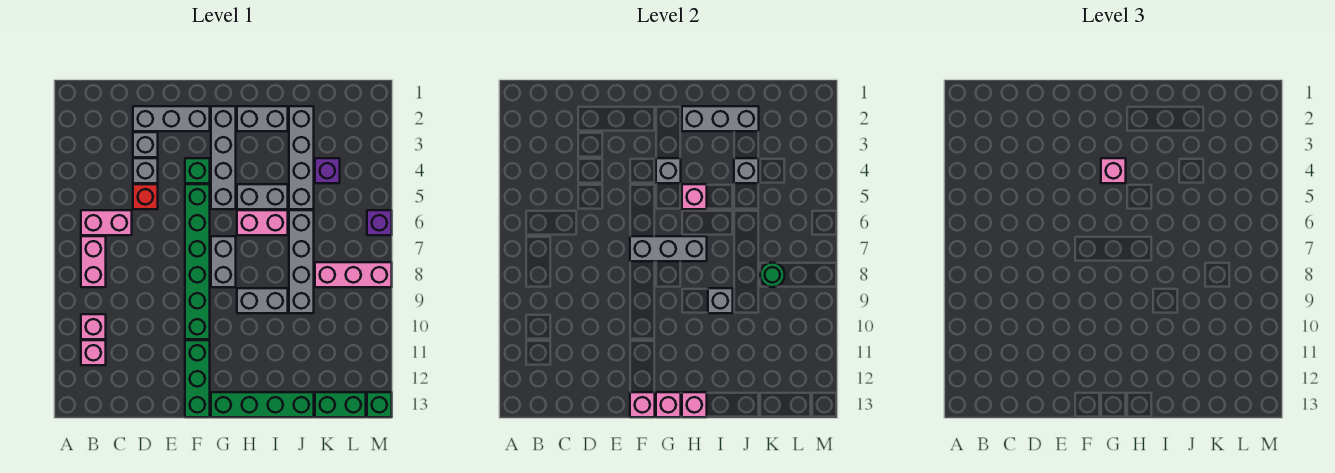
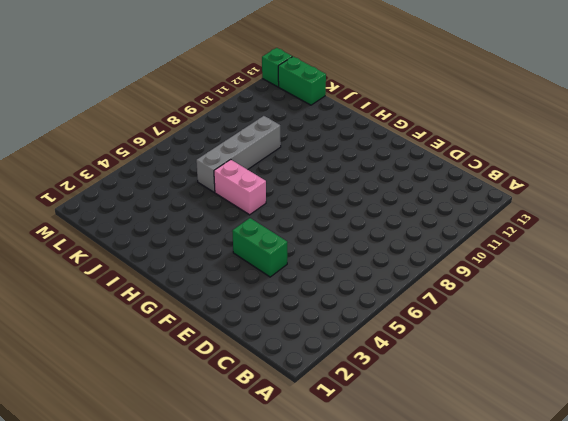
green brick E4:F4 level 1 -> green brick F4 level 1
none -> pink brick B6:C6 level 1
none -> pink brick B7:B8 level 1
none -> pink brick B10 level 1
none -> pink brick B11 level 1

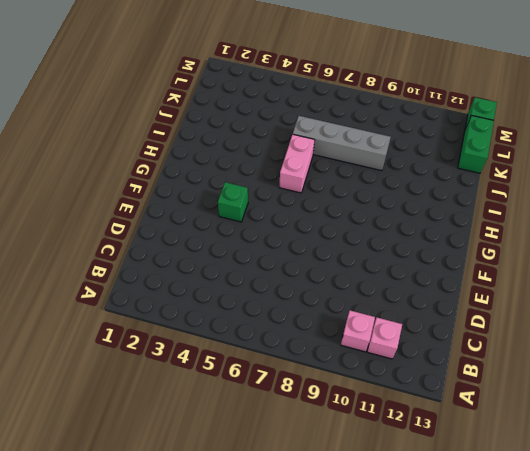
none -> pink brick B6:C6 level 1
none -> pink brick B7:B8 level 1
none -> grey brick D2:F2 level 1
none -> grey brick D3 level 1

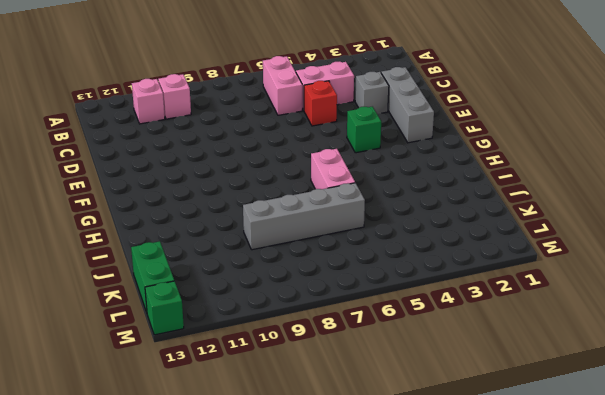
pink brick C4:C5 level 1 -> pink brick B7:B8 level 1
none -> grey brick D4 level 1
none -> green brick F5:F10 level 1
none -> green brick F11:F13 level 1
none -> grey brick G2:G5 level 1

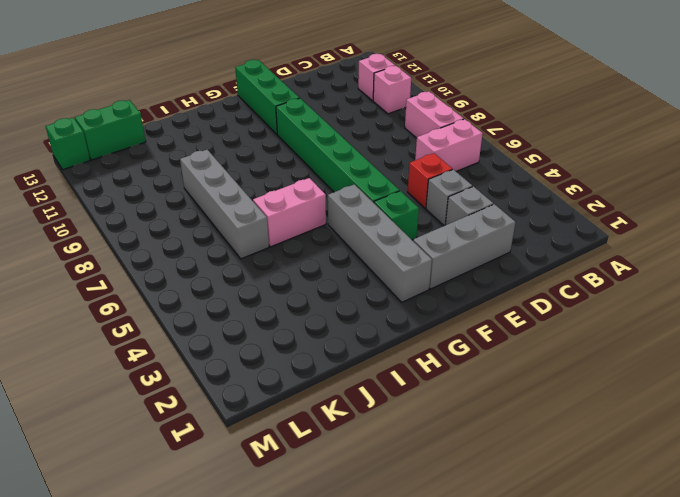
none -> grey brick G7:G8 level 1
none -> green brick G13:J13 level 1
none -> grey brick H2:I2 level 1
none -> grey brick H5:I5 level 1

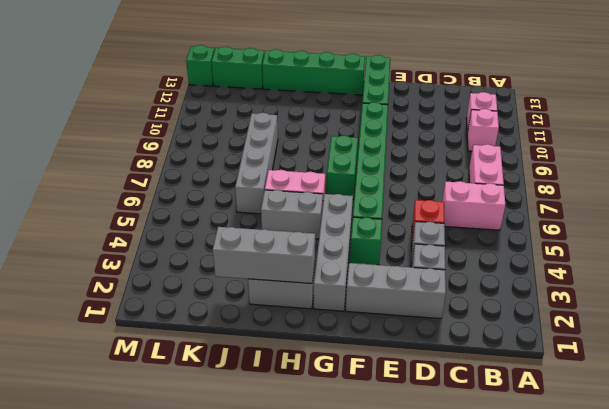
green brick G7:G8 level 1 -> grey brick G7:G8 level 1
none -> grey brick H9:I9 level 1
none -> grey brick J2:J5 level 1
none -> purple brick K4 level 1
none -> pink brick K8:M8 level 1

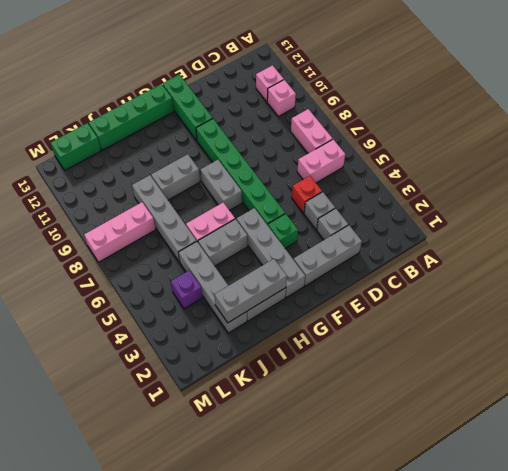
none -> purple brick M6 level 1
none -> green brick M13 level 1
none -> grey brick F7:H7 level 2
none -> pink brick F13 level 2

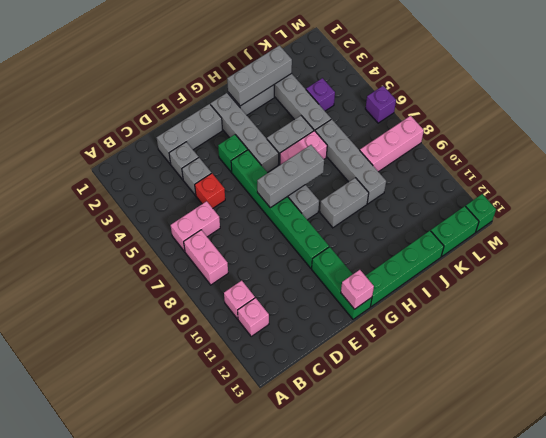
none -> grey brick G4 level 2
none -> pink brick G13 level 2
none -> pink brick H5 level 2
none -> pink brick H13 level 2

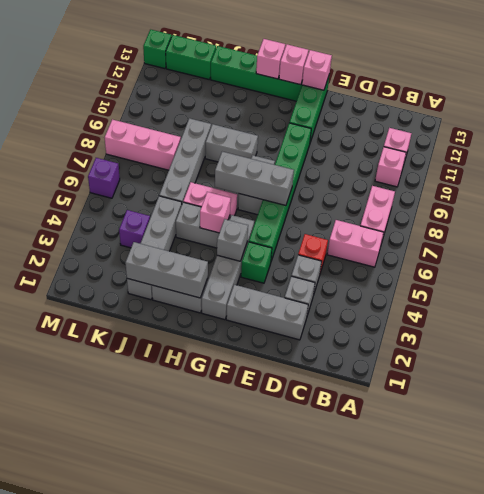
none -> grey brick I9 level 2
none -> grey brick J4 level 2
none -> green round brick K8 level 2
none -> pink brick G4 level 3

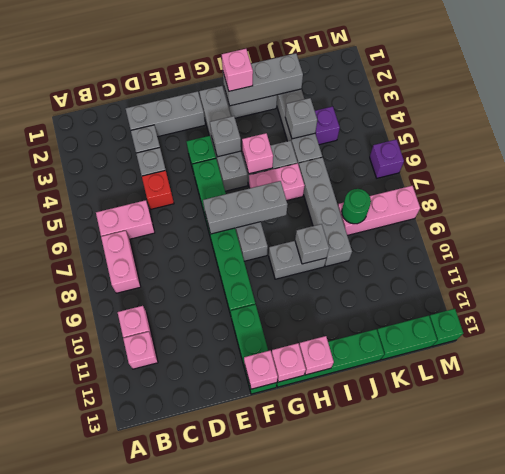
pink brick H2 level 3 -> pink brick G4 level 3

